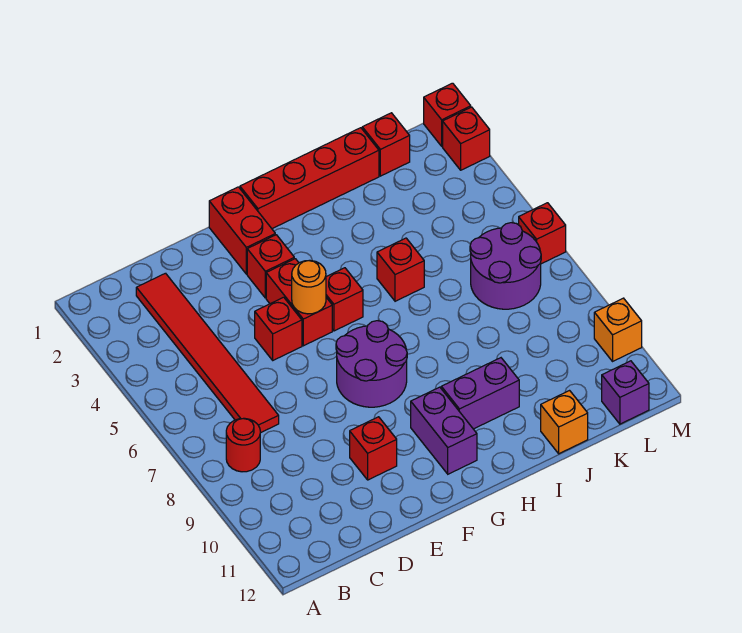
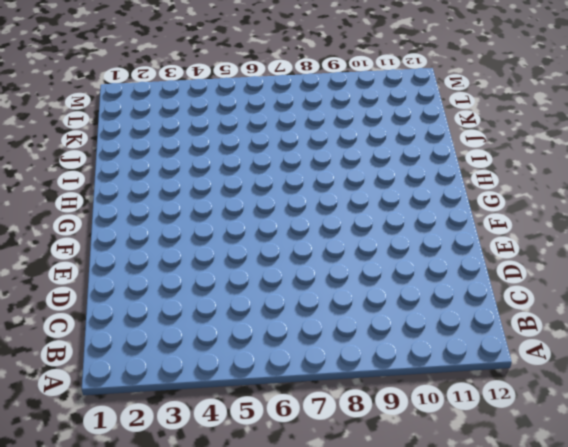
none -> red round brick B8 level 1
none -> red tile C2:C7 level 1
none -> red brick E5 level 1

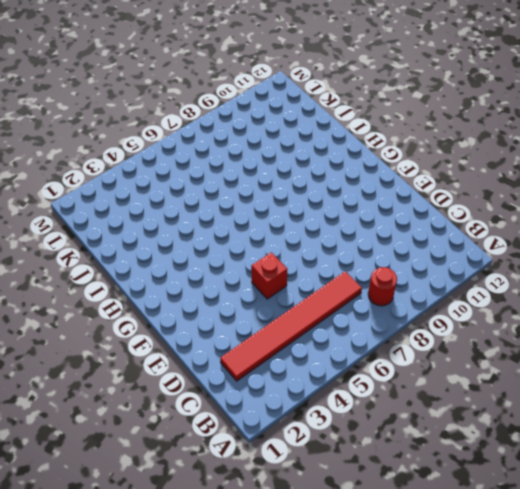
none -> red brick E10 level 1
none -> red brick F1:F2 level 1
none -> red brick F3 level 1

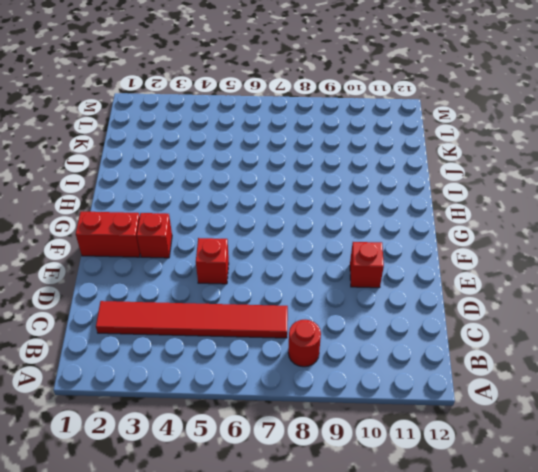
none -> red brick F4:F5 level 1
none -> purple round brick F7:G8 level 1
none -> red brick G1:J1 level 1

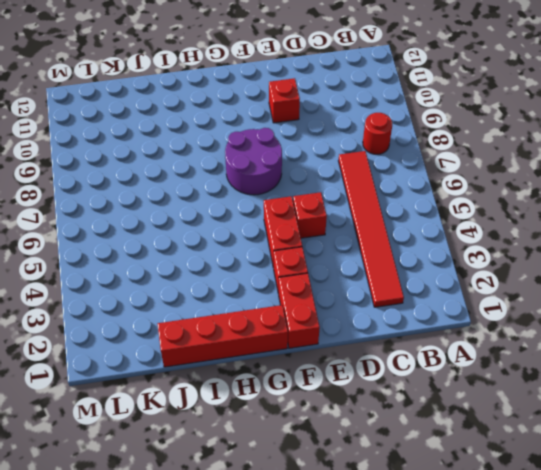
none -> red brick G5 level 1
none -> purple brick G10:G11 level 1
none -> purple brick H10:I10 level 1

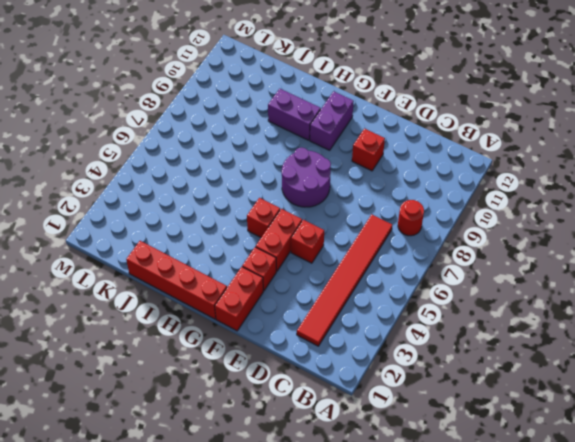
none -> red brick I5 level 1
none -> orange brick J12 level 1
none -> red brick K1 level 1

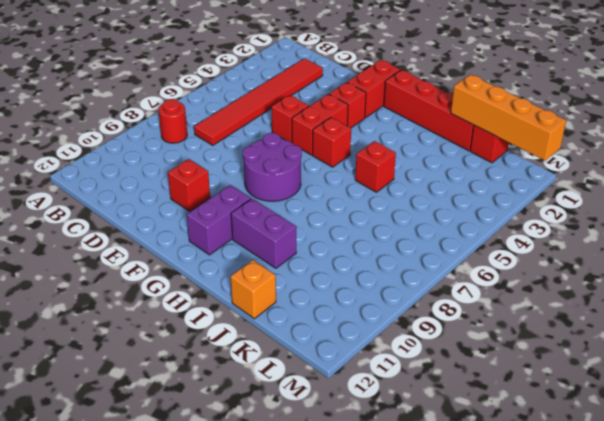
orange brick J1:M1 level 2 -> none
none -> purple round brick K6:L7 level 1
none -> purple brick L12 level 1
none -> red brick M1 level 1

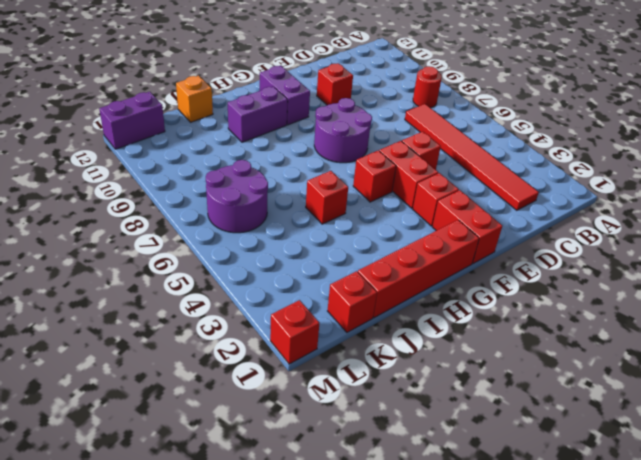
purple brick L12:M12 level 1 -> purple brick L12 level 1
none -> red brick M2 level 1
none -> red brick M6 level 1
none -> orange brick M10 level 1

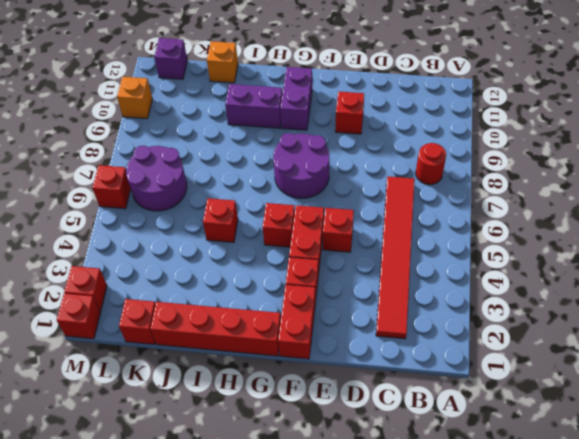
none -> orange round brick F5 level 2

